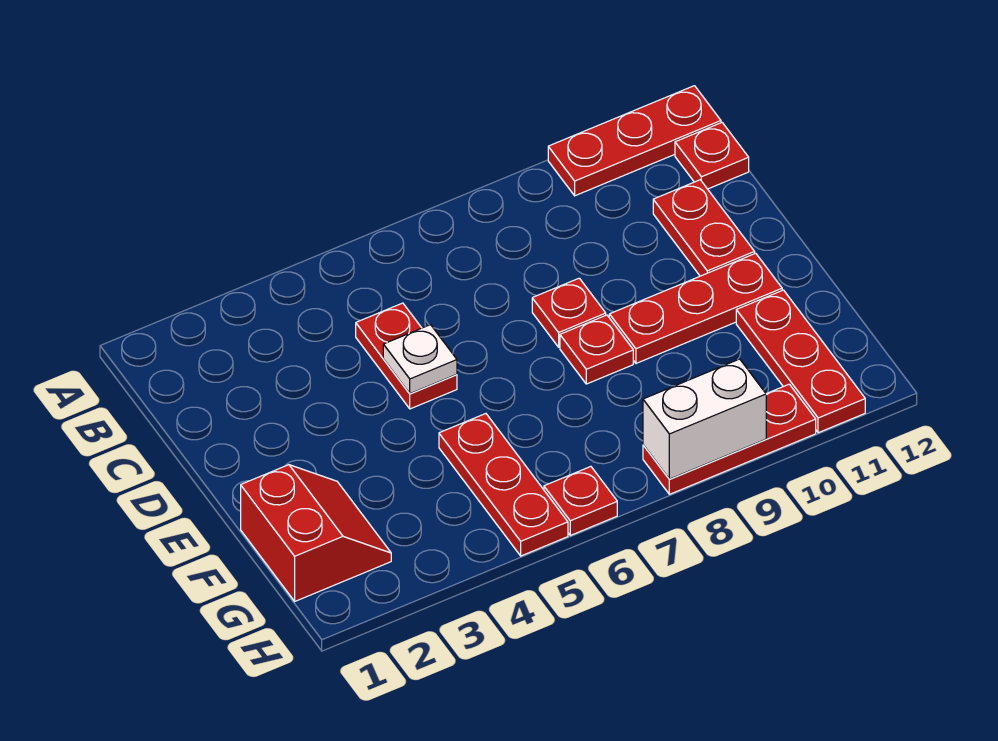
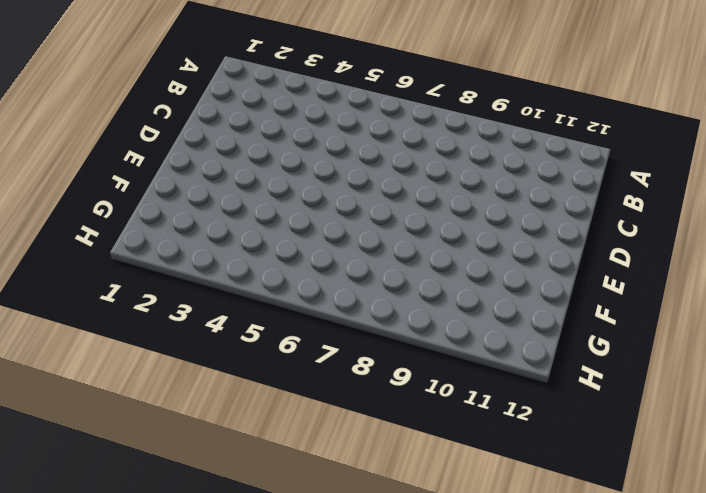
none -> red plate A10:A12 level 1
none -> red plate B12 level 1
none -> red plate C5:D5 level 1

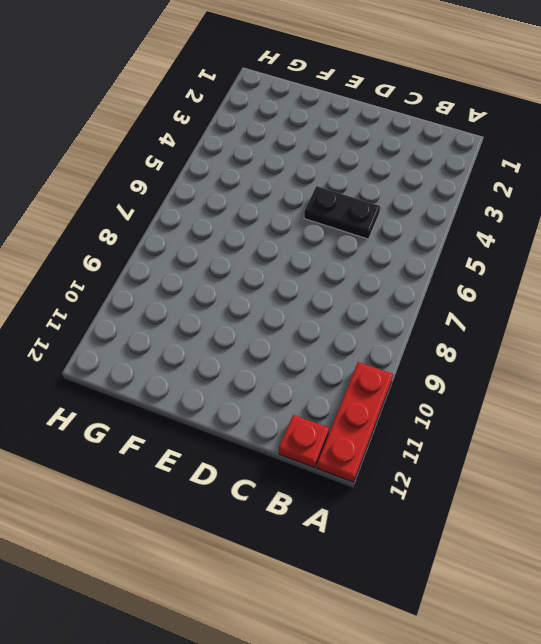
black plate C5:D5 level 1 -> red plate C5:D5 level 1
none -> red plate C11:D11 level 1
none -> red plate D8 level 1
none -> red plate E8 level 1

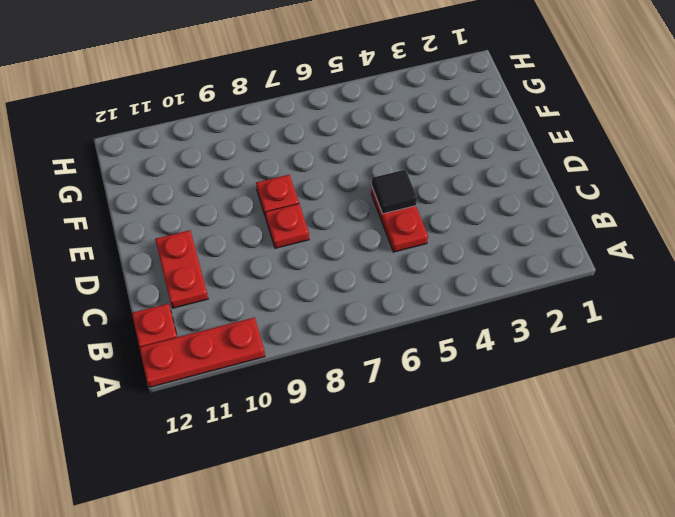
black tile D5 level 2 -> white plate D5 level 2
none -> red plate E9:E11 level 1
none -> red slope F1:G2 level 1 top 1
none -> red plate F5:H5 level 1

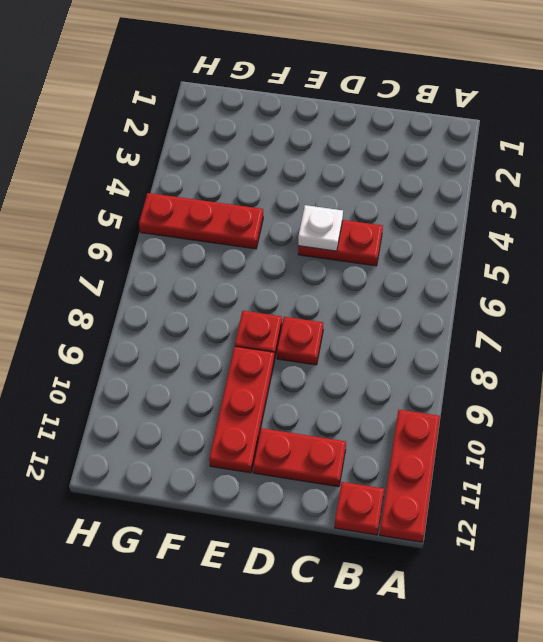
none -> red slope F1:G2 level 1 top 1
none -> red plate F11:H11 level 1
none -> red plate H6 level 1

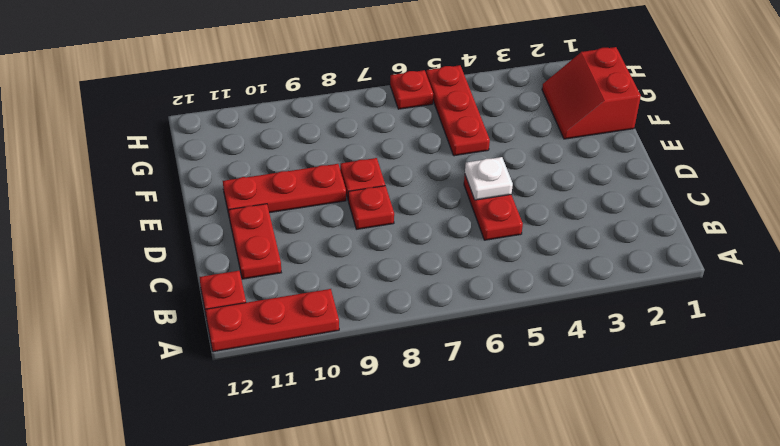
none -> red plate F11:H11 level 1
none -> red plate H8:H10 level 1
none -> white brick H8:H9 level 2

